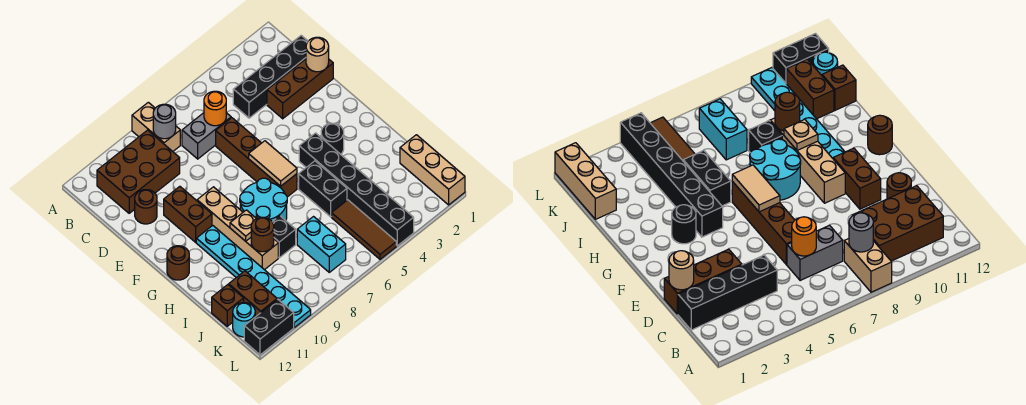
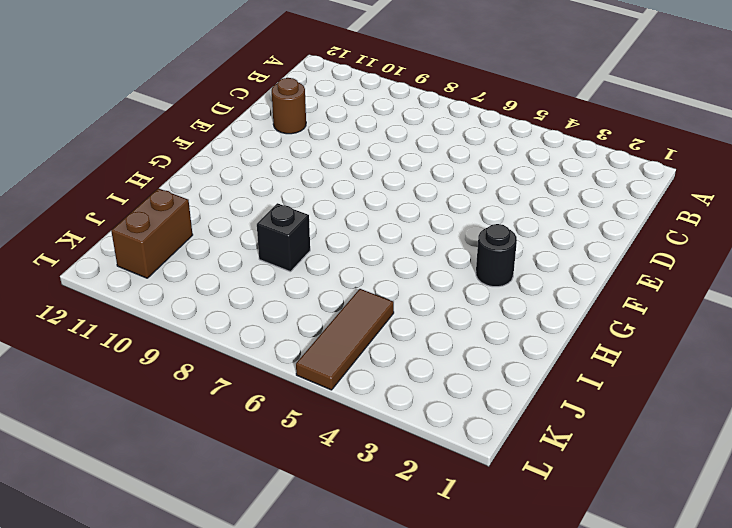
none -> tan brick A8:B8 level 1
none -> brown brick B9:C11 level 1
none -> black brick C1:C4 level 1

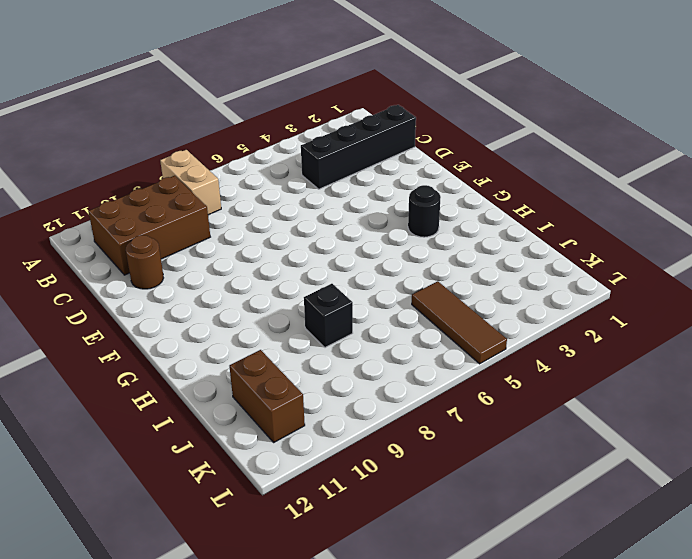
none -> grey brick C6:C7 level 1
none -> brown brick D1:D3 level 1
none -> brown brick D6:G6 level 1

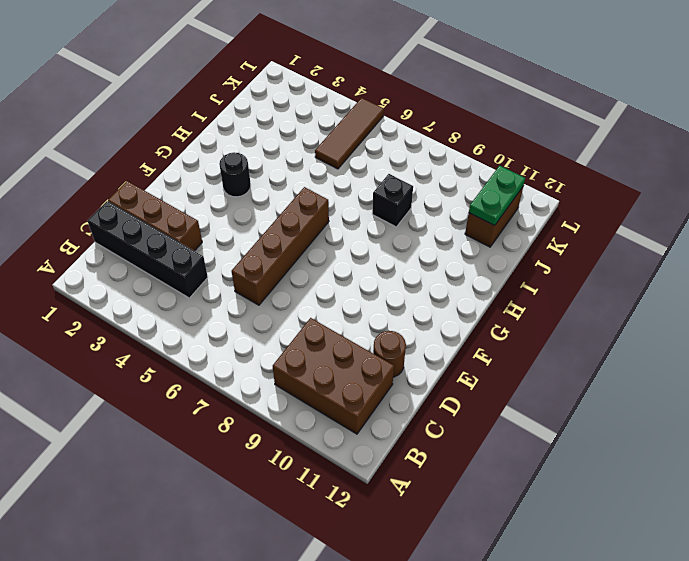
green plate J11:K11 level 2 -> none
none -> tan brick A8:B8 level 1
none -> grey brick C6:C7 level 1
none -> brown brick E10:F10 level 1

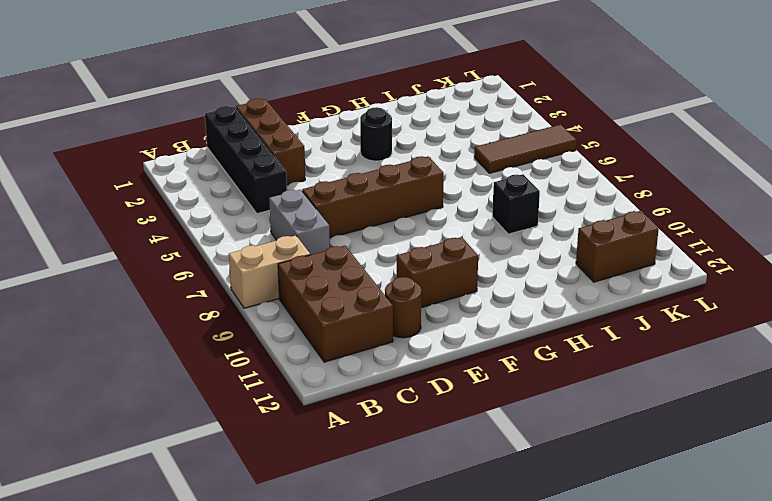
none -> tan brick F9:I9 level 1
none -> black brick G4:L4 level 1
none -> cyan round brick G7:H8 level 1

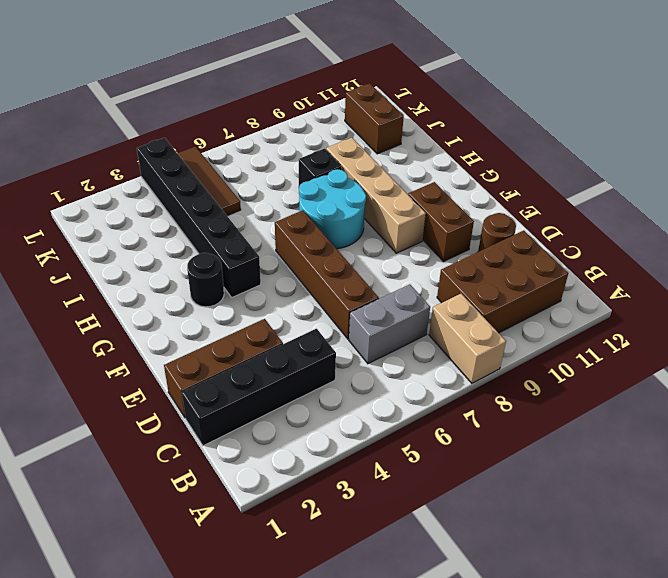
none -> cyan plate G10:L10 level 1
none -> brown round brick G12 level 1
none -> black brick H5:I5 level 1

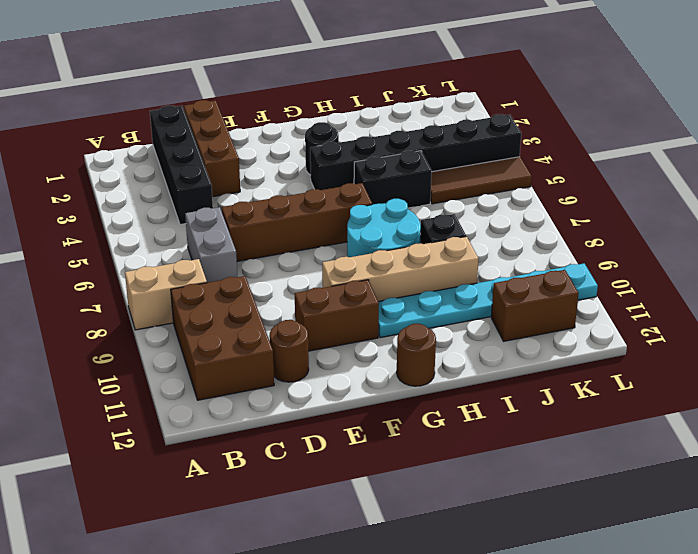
none -> tan brick J1:L1 level 1
none -> cyan brick J7:K7 level 1
none -> brown brick J12 level 1

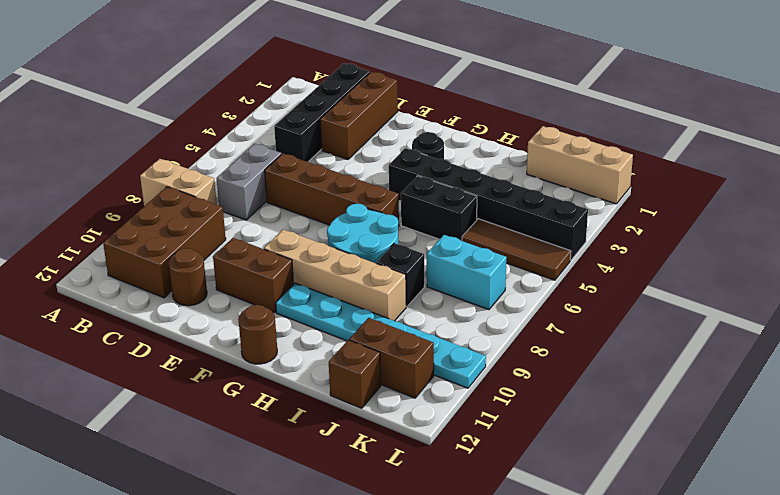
none -> cyan round brick K12 level 1
none -> black brick L11:L12 level 1
none -> grey round brick B8 level 2

